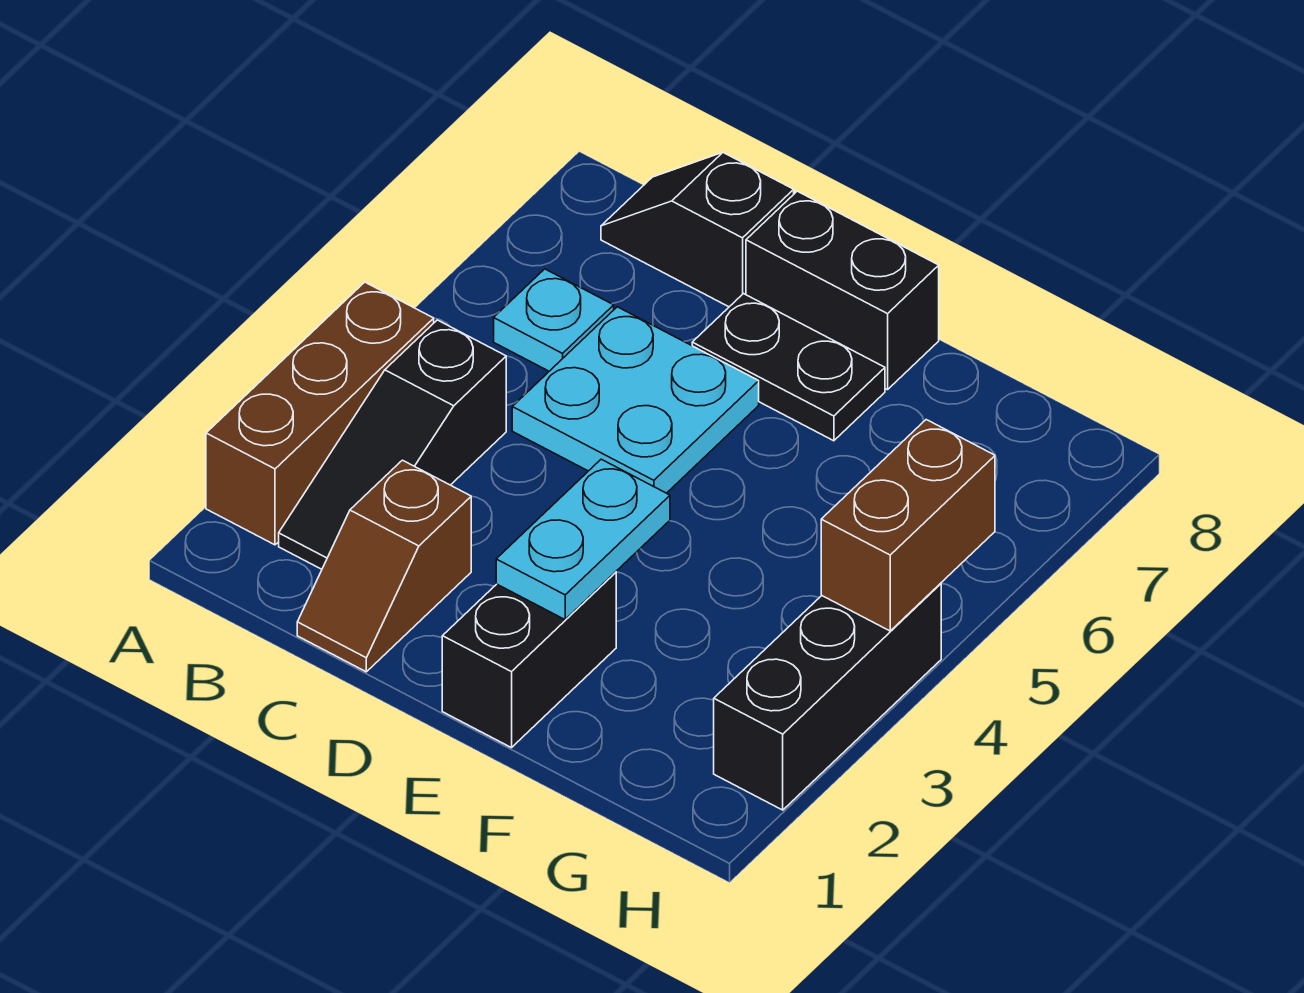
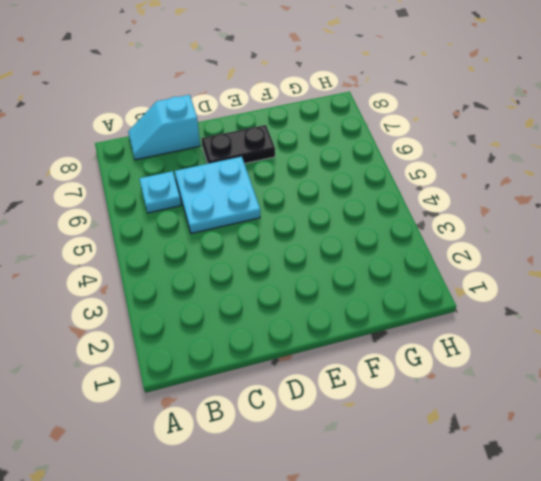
cyan slope B8:C8 level 1 top C -> black slope B8:C8 level 1 top C
none -> brown brick A2:A4 level 1
none -> black slope B2:B4 level 1 top 4
none -> brown slope C1:C2 level 1 top 2

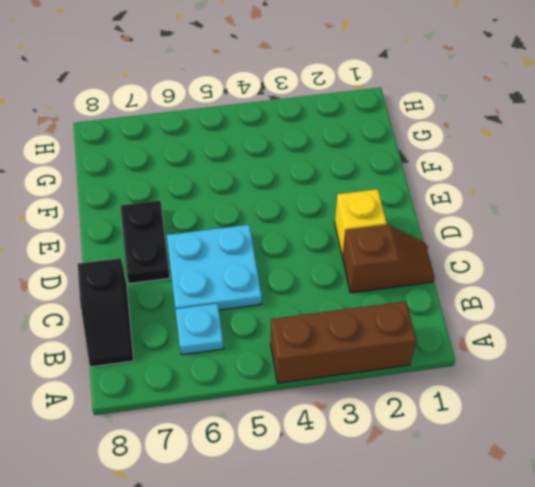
yellow brick D2 level 1 -> none
none -> black slope B2:B4 level 1 top 4
none -> black brick D8:E8 level 1
none -> black brick E1:E2 level 1

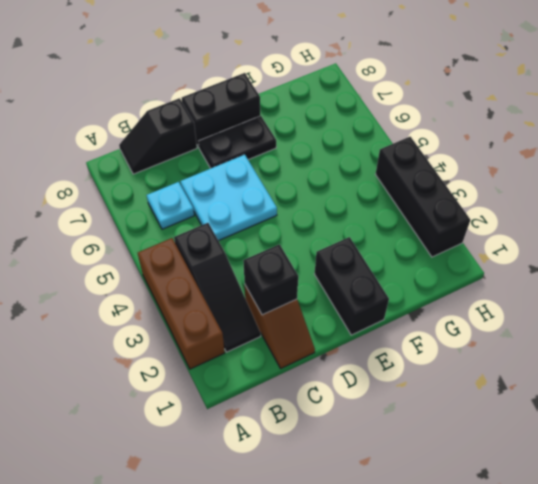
black brick C2 level 2 -> none
none -> cyan plate E2:E3 level 2
none -> brown brick H4:H5 level 2

